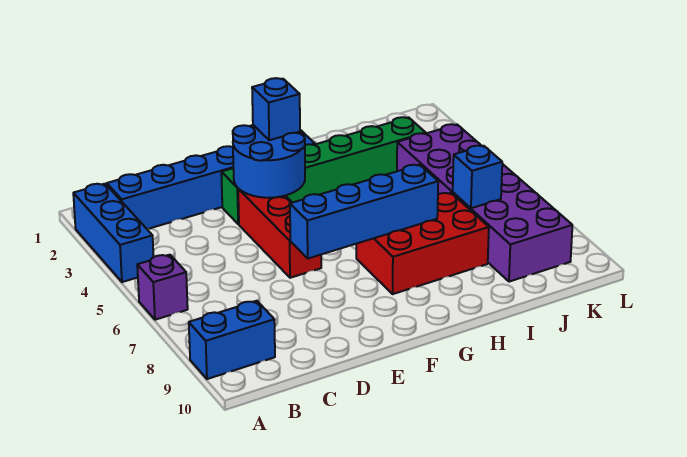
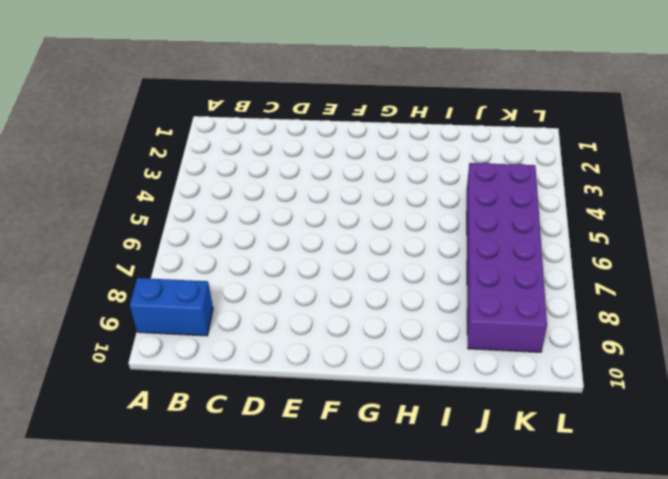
none -> blue brick A2:A4 level 1
none -> purple brick A6 level 1
none -> blue brick B2:G2 level 1

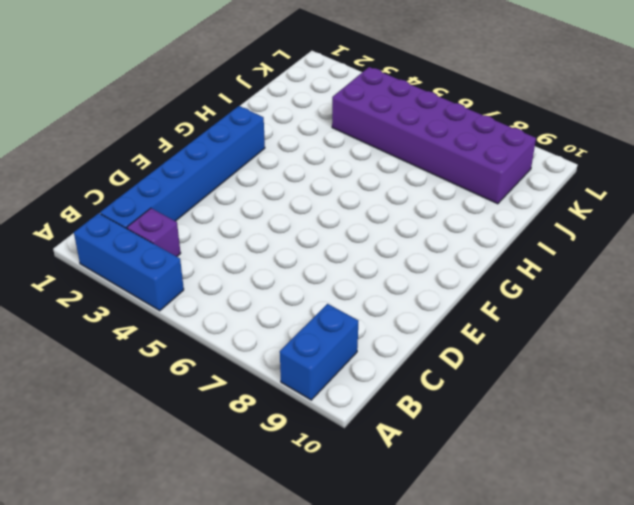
purple brick B3 level 1 -> purple brick A6 level 1
none -> green brick E3:J3 level 1
none -> red brick E4:E6 level 1
none -> red brick G7:I8 level 1

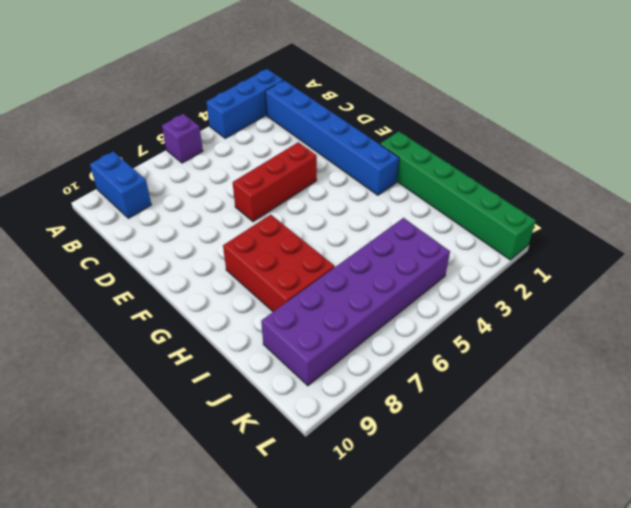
green brick G1:L1 level 1 -> green brick E3:J3 level 1
none -> blue round brick E3:F4 level 2
none -> blue brick E7:H7 level 2
none -> blue brick J7 level 2

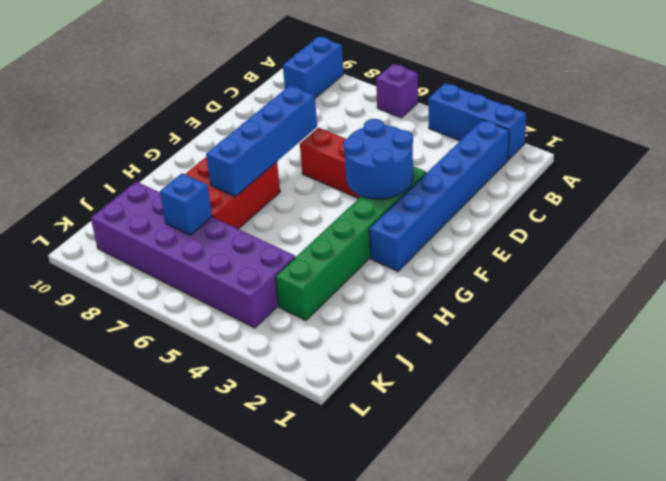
none -> blue brick F3 level 3

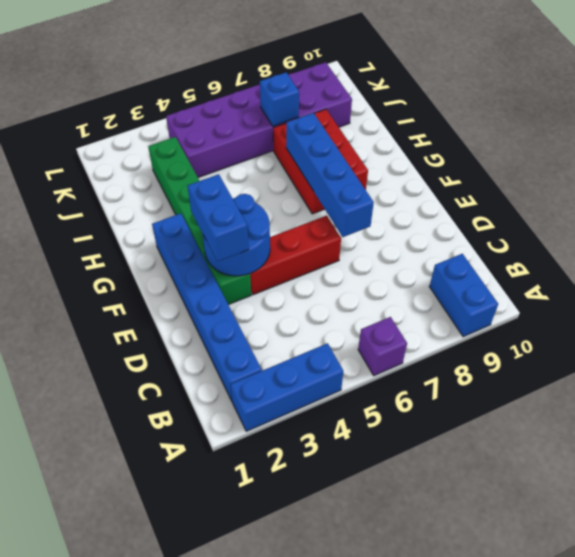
blue brick E3:F3 level 3 -> blue brick F3 level 3

